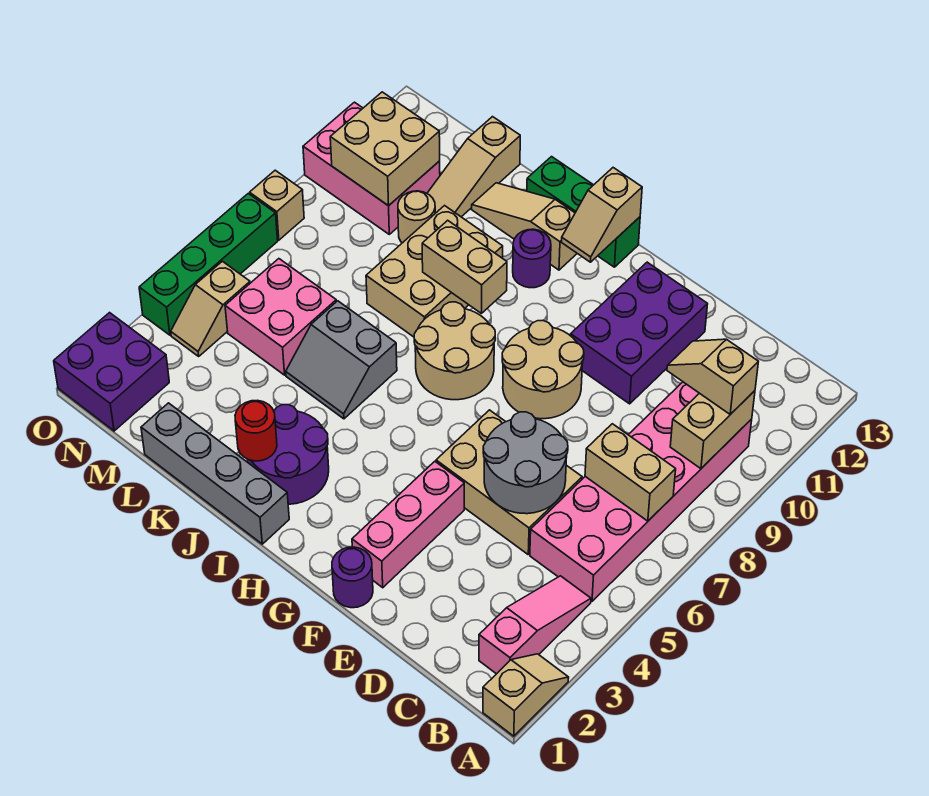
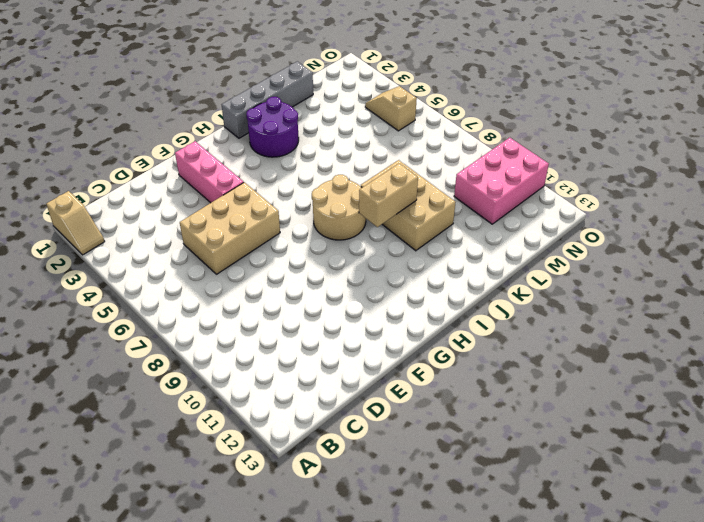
none -> pink slope B2:B4 level 1 top 2
none -> pink brick B5:C10 level 1
none -> purple brick E10:F12 level 1
none -> purple round brick F1 level 1

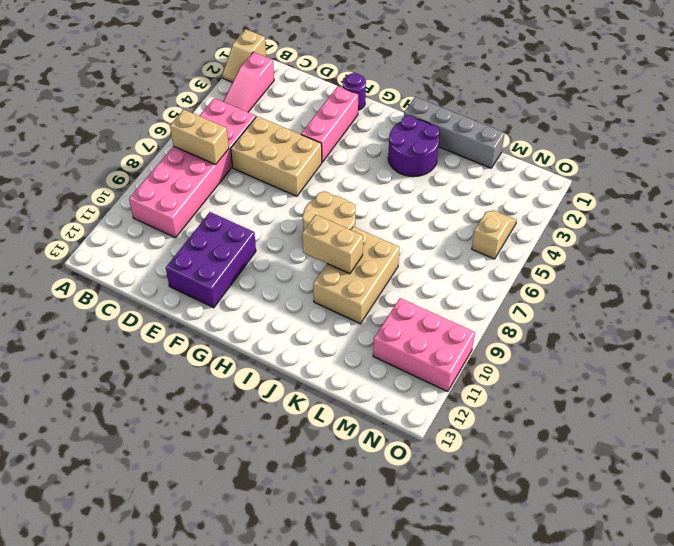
none -> tan round brick F8:G9 level 1
none -> green brick H13:J13 level 1
none -> purple round brick I11 level 1
none -> tan slope I12:K12 level 1 top I

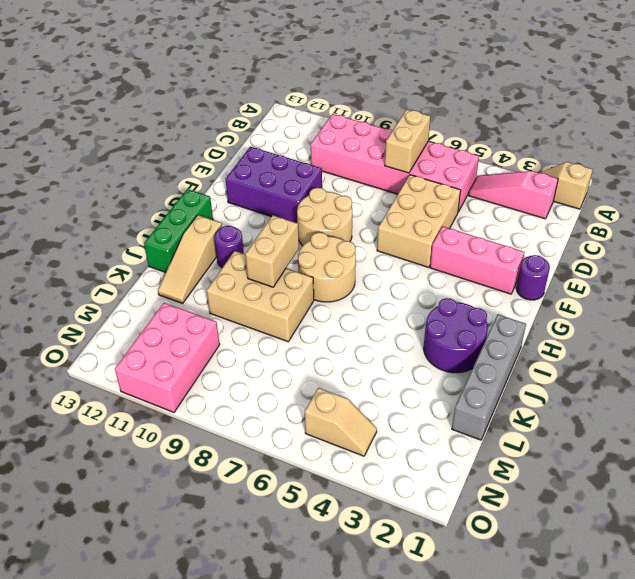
none -> grey slope J5:K6 level 1 top 6
none -> pink brick L5:M6 level 1
none -> tan round brick L10 level 1
none -> tan slope L11:L13 level 1 top 13

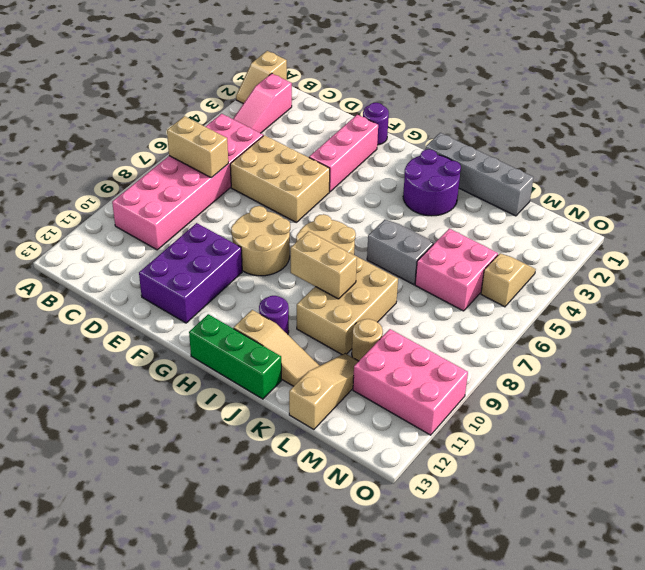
none -> purple brick N1:O2 level 1
none -> green brick O4:O7 level 1
none -> tan brick O8 level 1
none -> tan brick B9:B10 level 2

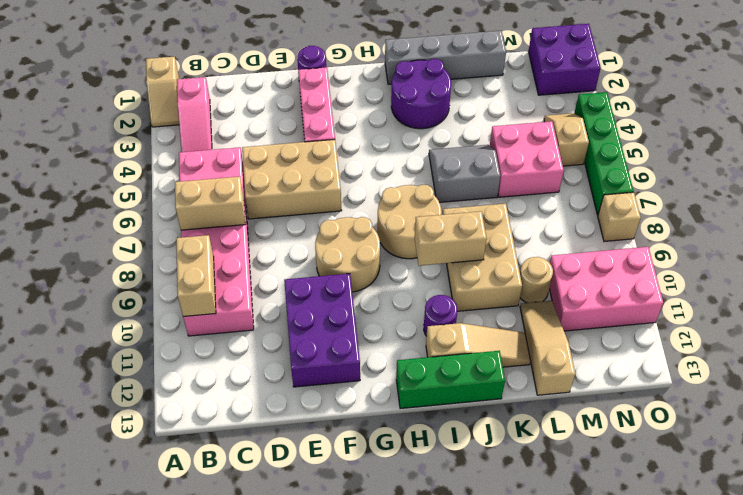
none -> grey round brick D5:E6 level 2
none -> tan slope H12:H13 level 2 top 13
none -> red round brick J2 level 2
none -> tan brick M10:N11 level 2

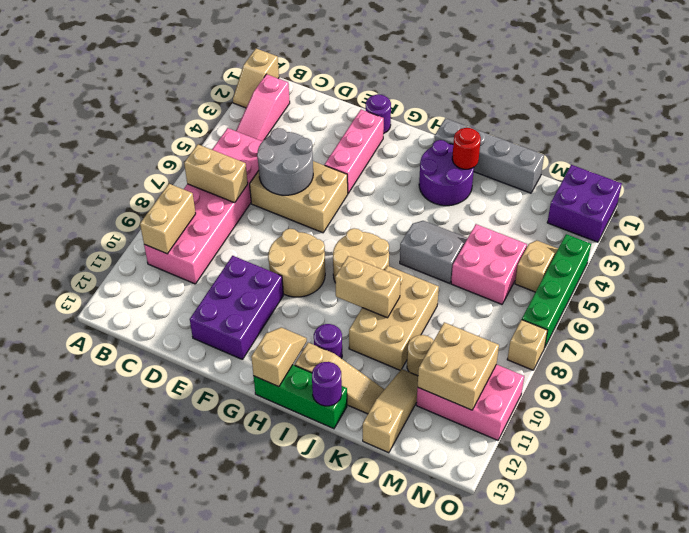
purple round brick J13 level 2 -> none
none -> tan slope B10:C10 level 3 top B

